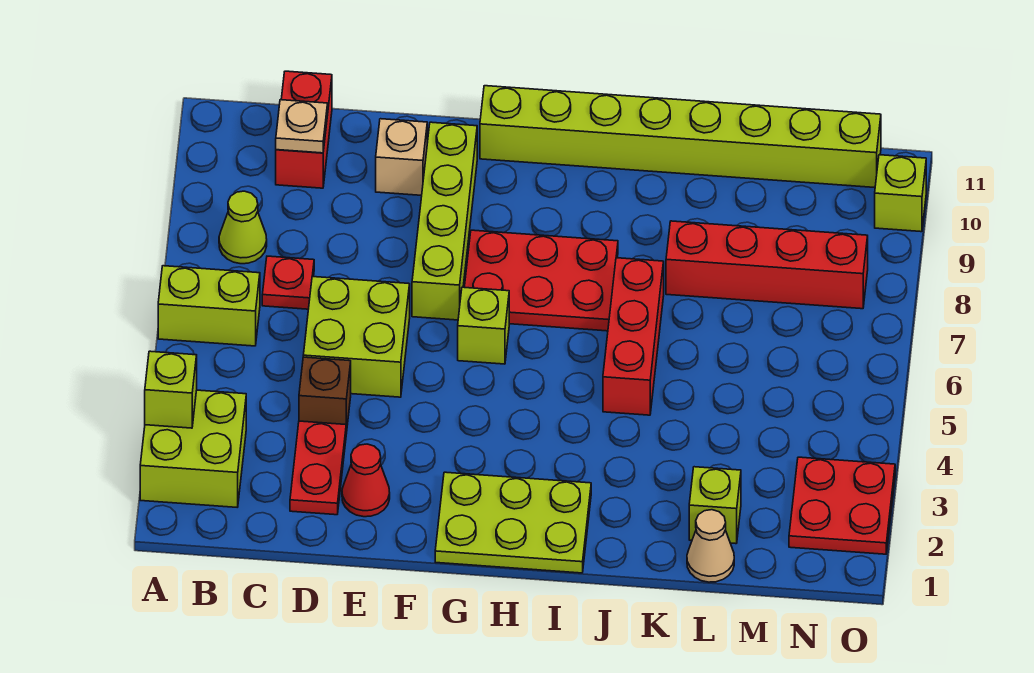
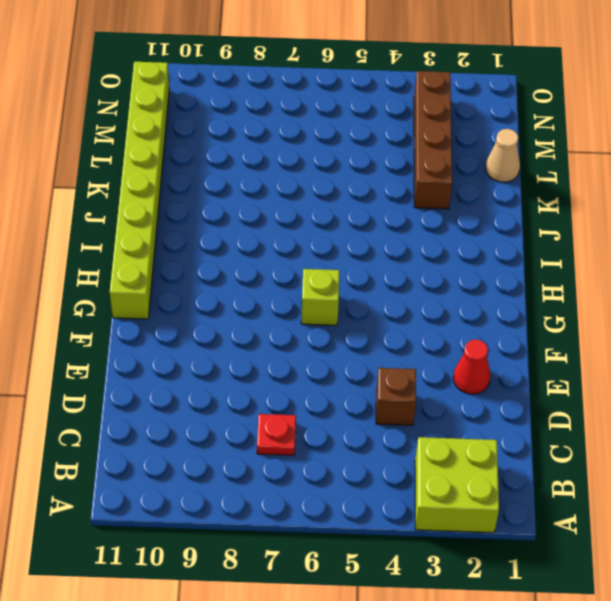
brown brick K3:N3 level 1 -> red plate N2:O3 level 1
none -> lime brick A6:B6 level 1
none -> lime cone B8 level 1
none -> red brick C10:C11 level 1

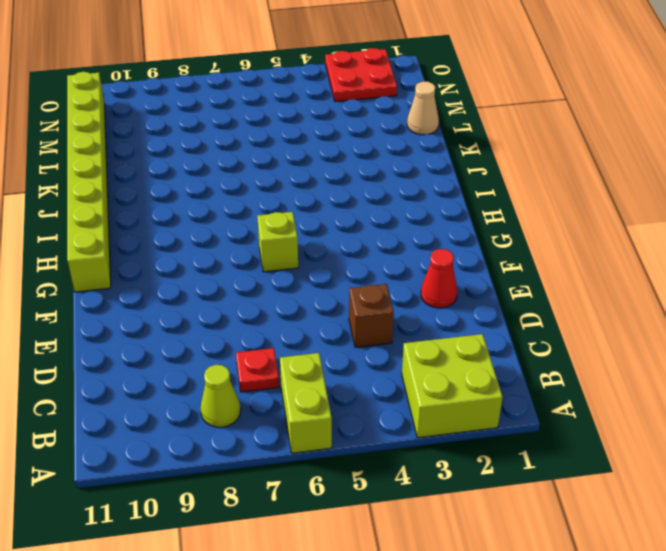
none -> red brick C10:C11 level 1
none -> red plate D2:D3 level 1
none -> lime brick D5:E6 level 1

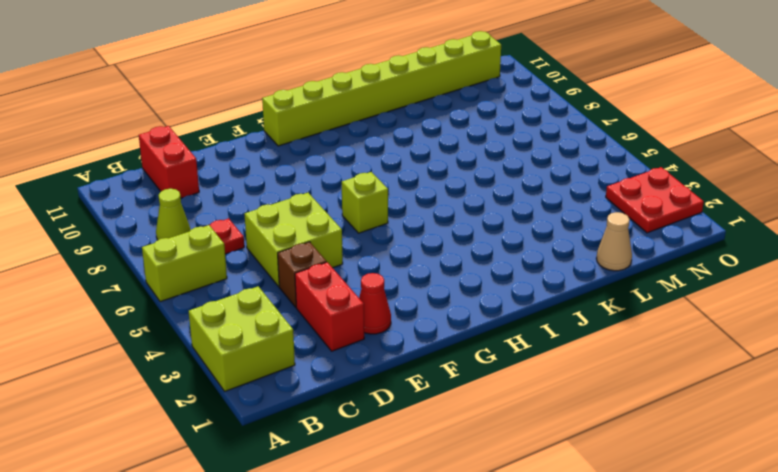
red brick D2:D3 level 1 -> red plate D2:D3 level 1
none -> tan brick E10 level 1
none -> lime brick F7:F10 level 1
none -> lime plate G1:I2 level 1

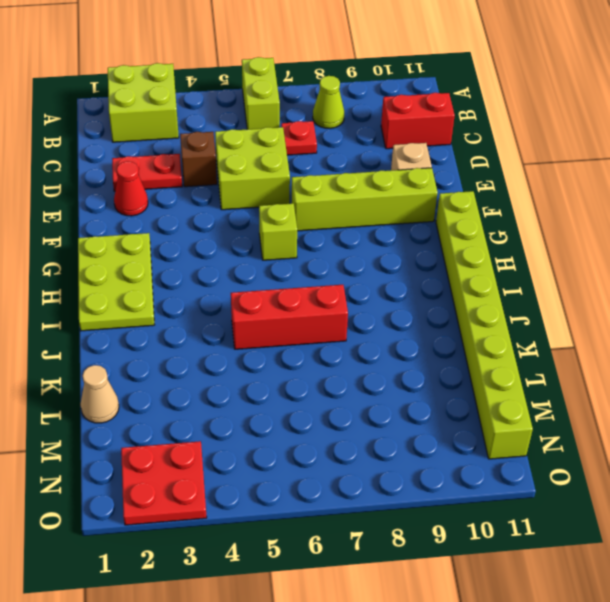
none -> red plate G7:I8 level 1
none -> red brick K8:N8 level 1
none -> lime brick L2 level 1

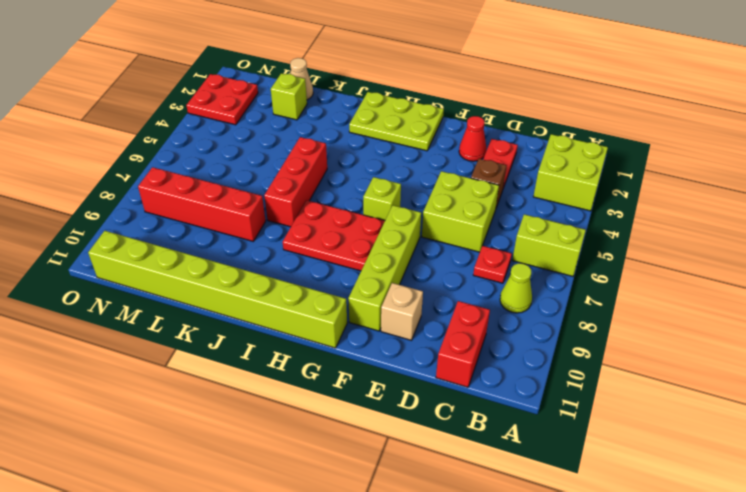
none -> lime brick O10 level 1
none -> lime brick A3 level 2
none -> tan plate C10 level 2

